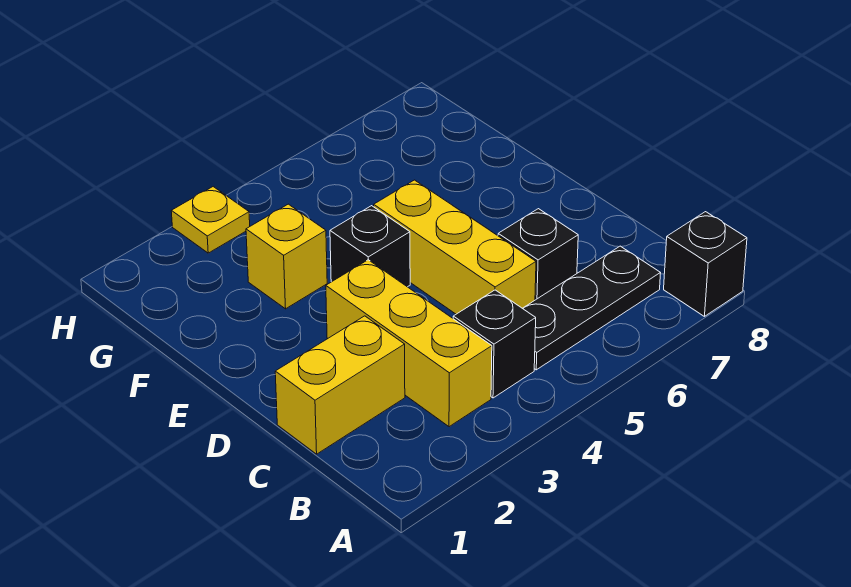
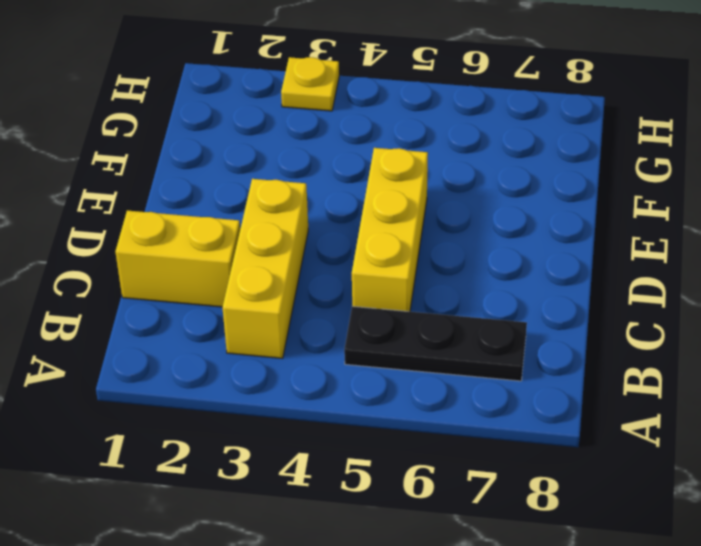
none -> black brick A8 level 1
none -> black brick B4 level 1

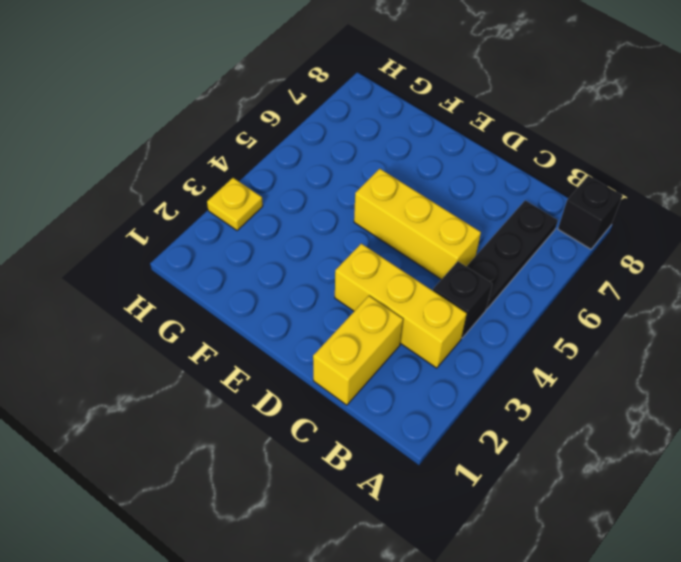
none -> black brick C6 level 1
none -> black brick E4 level 1

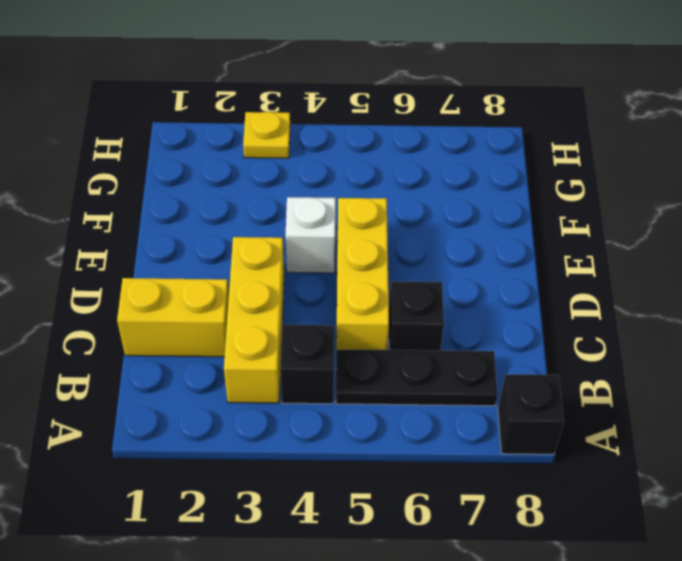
white brick E4 level 1 -> black brick E4 level 1
none -> yellow brick F3 level 1

